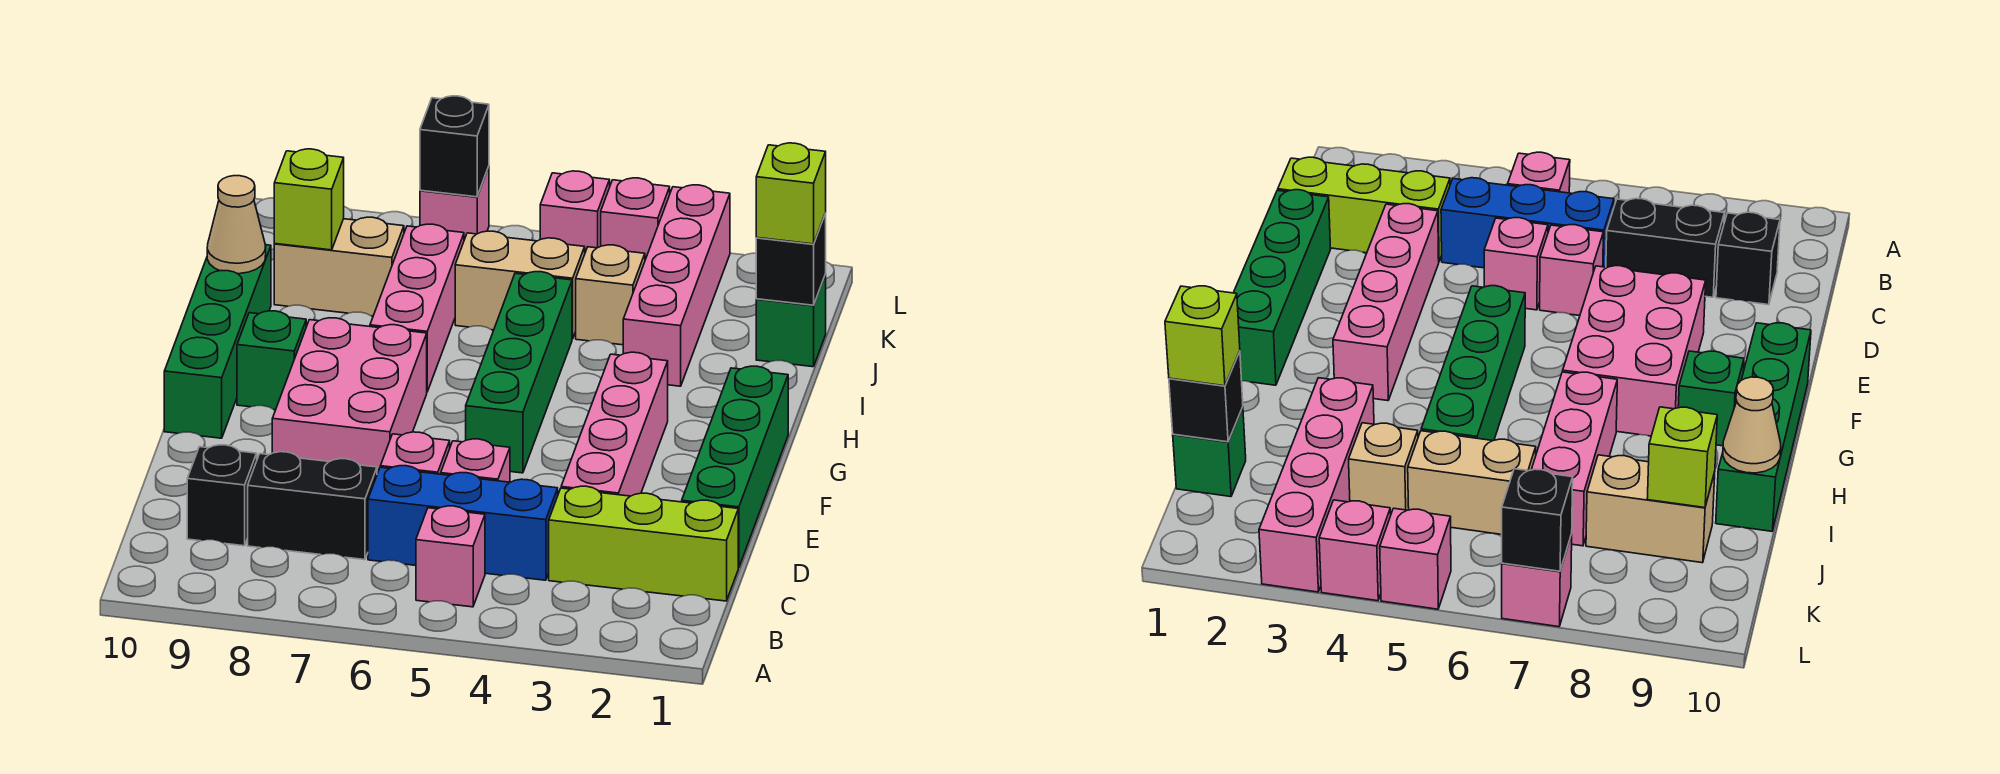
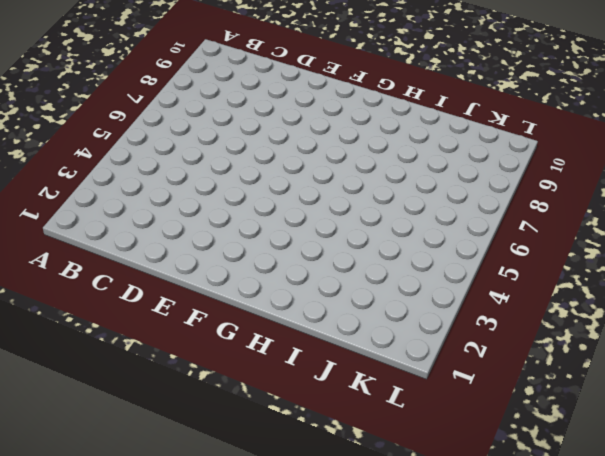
none -> pink brick B5 level 1
none -> lime brick C1:C3 level 1
none -> blue brick C4:C6 level 1

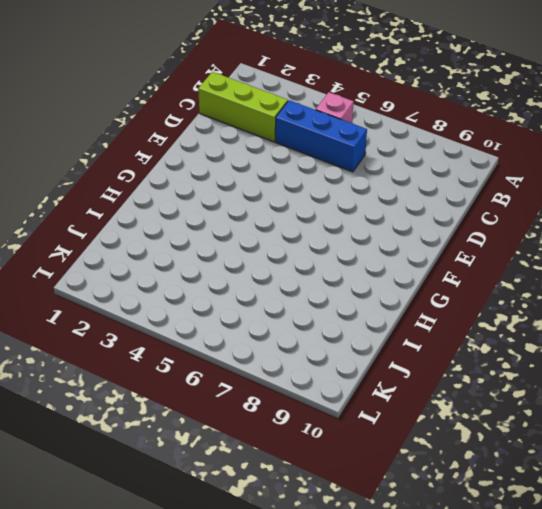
none -> black brick C7:C8 level 1
none -> black brick C9 level 1
none -> green brick D1:G1 level 1

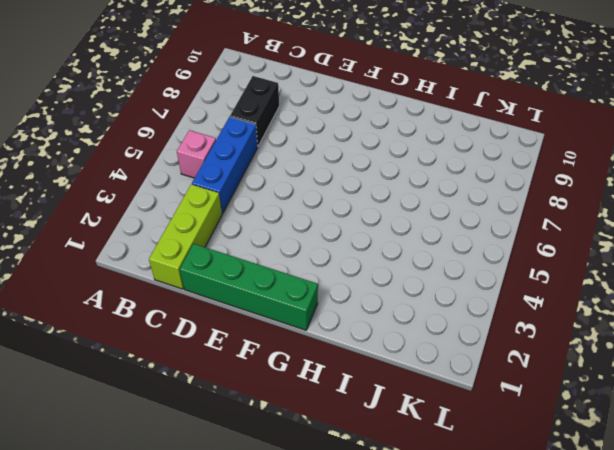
none -> black brick C9 level 1
none -> pink brick D3:G3 level 1
none -> pink brick D5 level 1

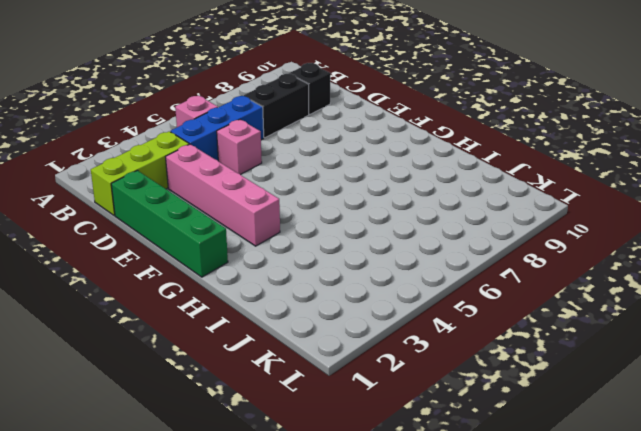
none -> pink brick D6 level 1
none -> pink brick E7:G8 level 1
none -> green brick F5:I5 level 1

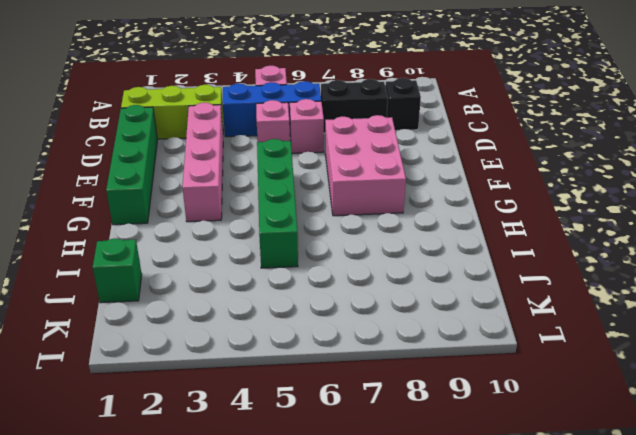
none -> green brick F10:I10 level 1
none -> green brick G9 level 1
none -> pink brick H7:J7 level 1

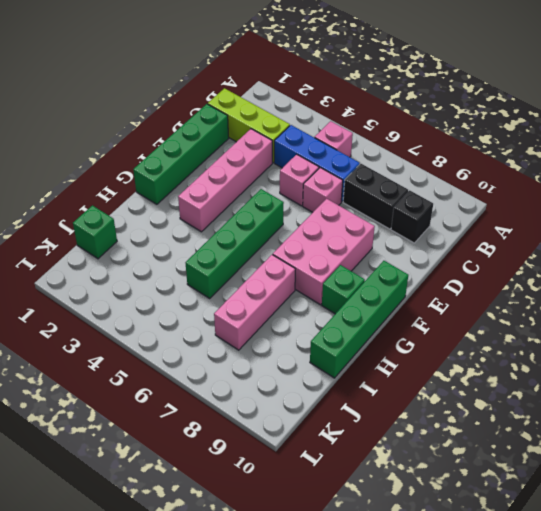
none -> pink brick I3:L3 level 1
none -> tan brick J4 level 1
none -> tan brick J5:J6 level 1

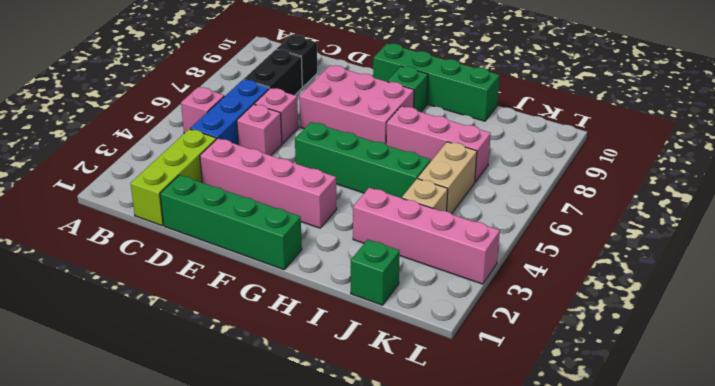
none -> tan brick J8:J9 level 1
none -> pink brick L4 level 1
none -> pink brick L5 level 1

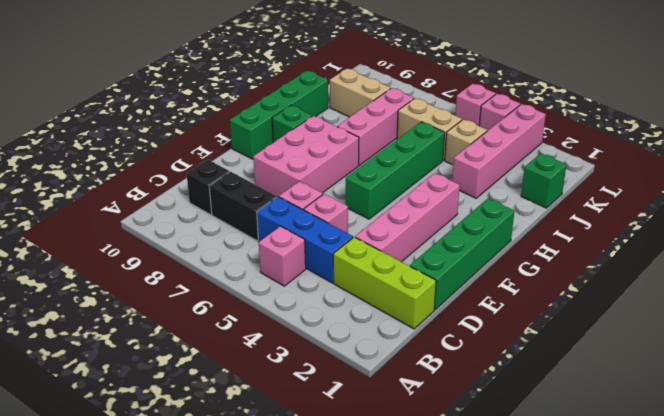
none -> pink brick L7 level 1
none -> tan cone I10 level 2
none -> black brick J1 level 2

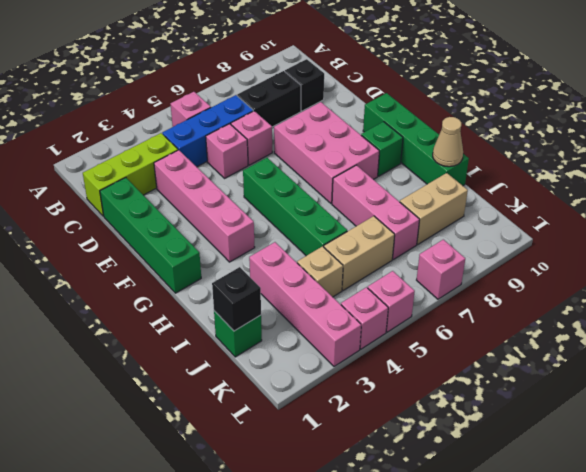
none -> lime brick J9 level 2
none -> black brick L7 level 2
none -> lime brick J1 level 3

